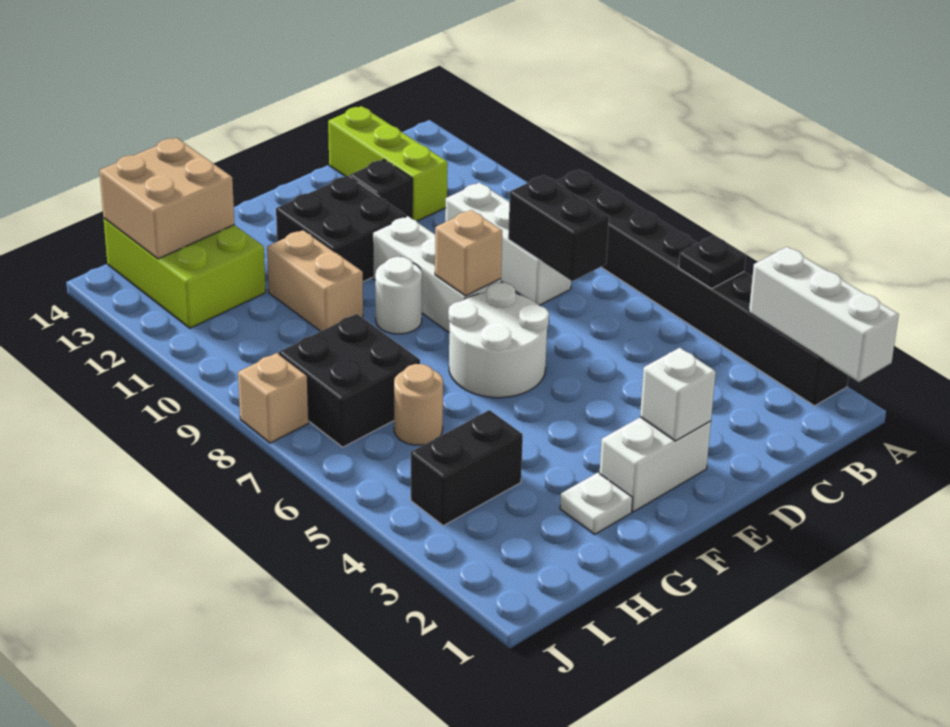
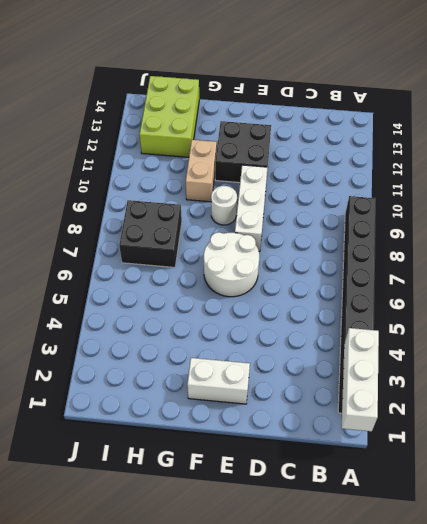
none -> white brick C8:C10 level 1
none -> lime brick C12:C14 level 1
none -> black brick D12 level 1

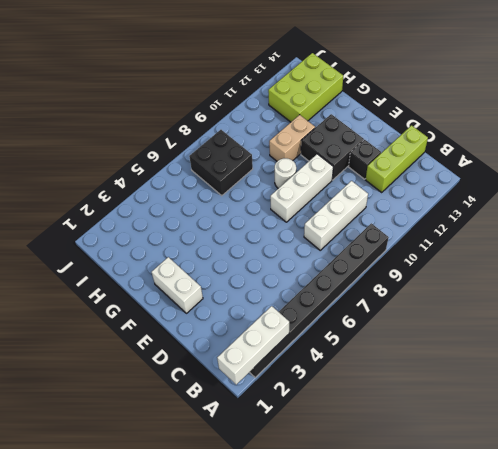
none -> white round brick E6:F7 level 1
none -> white plate G2 level 1
none -> black brick H4:I4 level 1

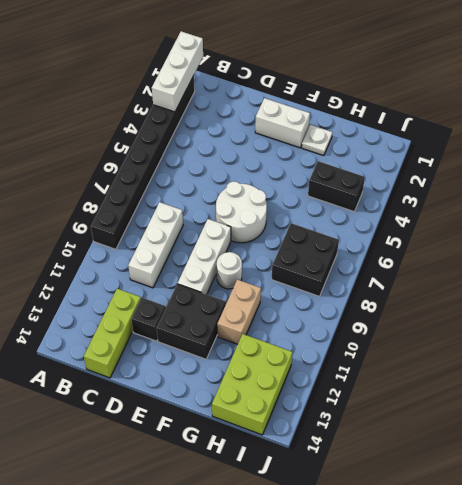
none -> tan round brick H6 level 1
none -> tan brick J8 level 1
none -> black plate A5 level 2

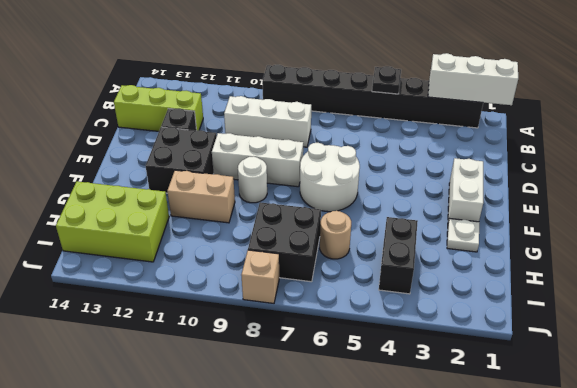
none -> black brick C7:C8 level 2
none -> white brick E2 level 2
none -> tan brick E8 level 2

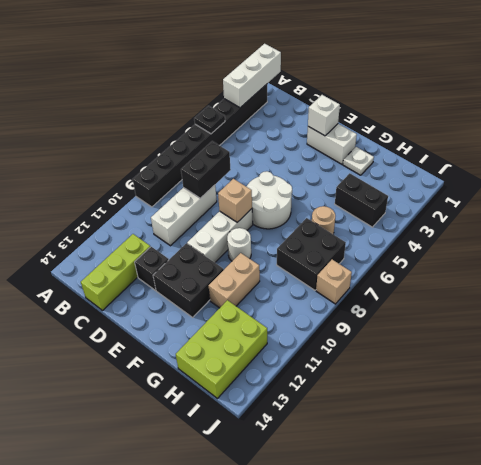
none -> tan brick H13:I14 level 2

